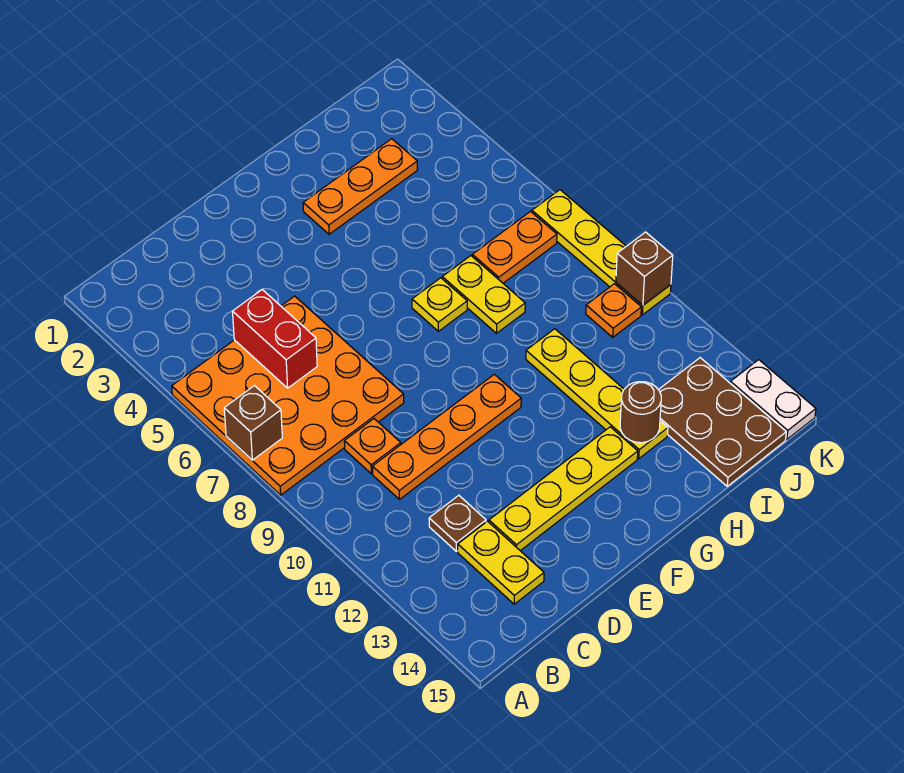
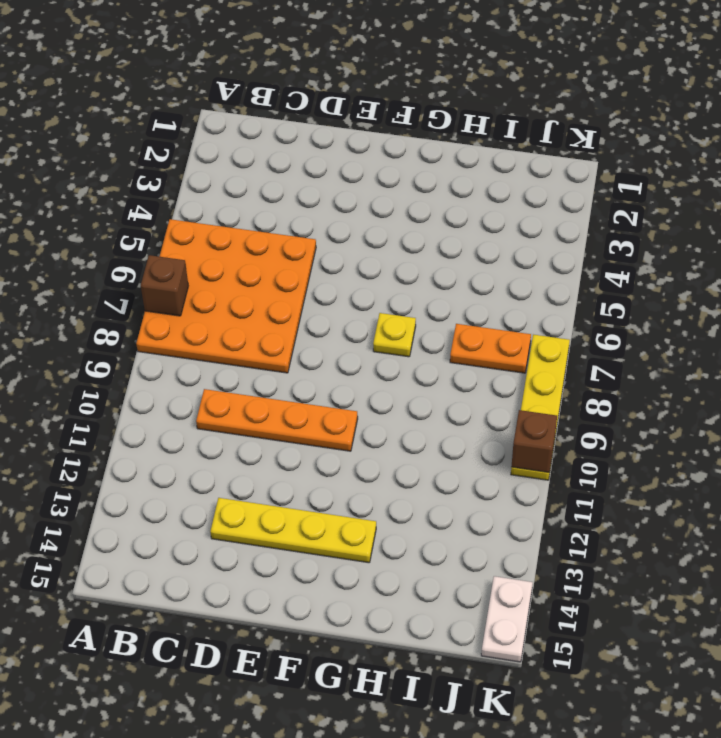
none -> orange plate C9 level 1
none -> brown plate C12 level 1
none -> yellow plate C13:C14 level 1

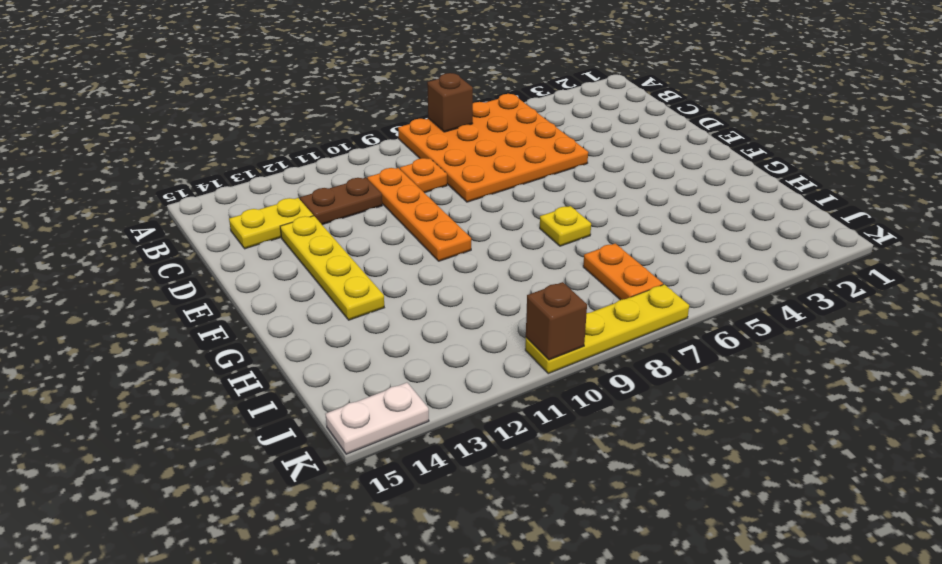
brown plate C11:C12 level 1 -> brown plate C12 level 1
none -> orange plate G3:I3 level 1
none -> yellow plate H7:H8 level 1
none -> yellow plate H10:H13 level 1

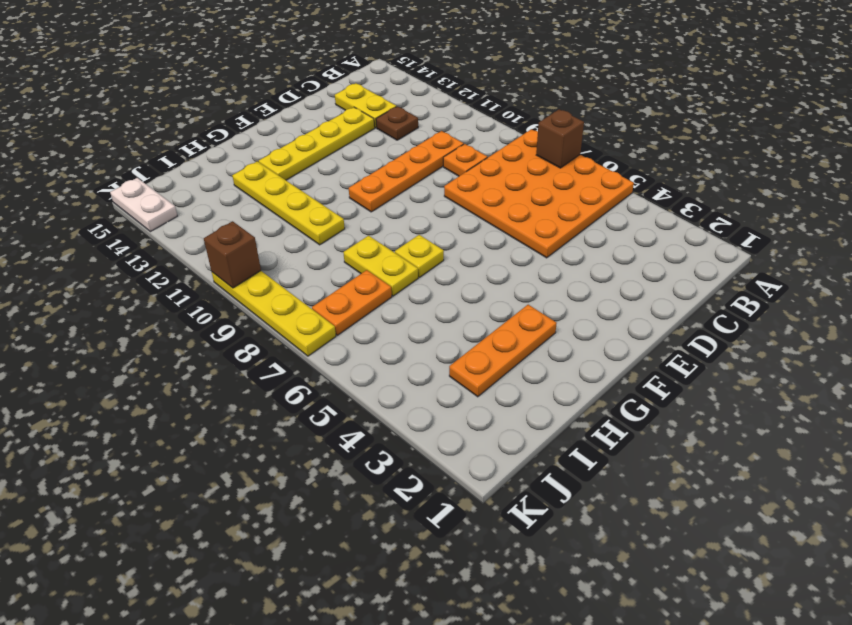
none -> brown plate I13:J15 level 1
none -> orange plate J10 level 1
none -> red brick C5:C6 level 2

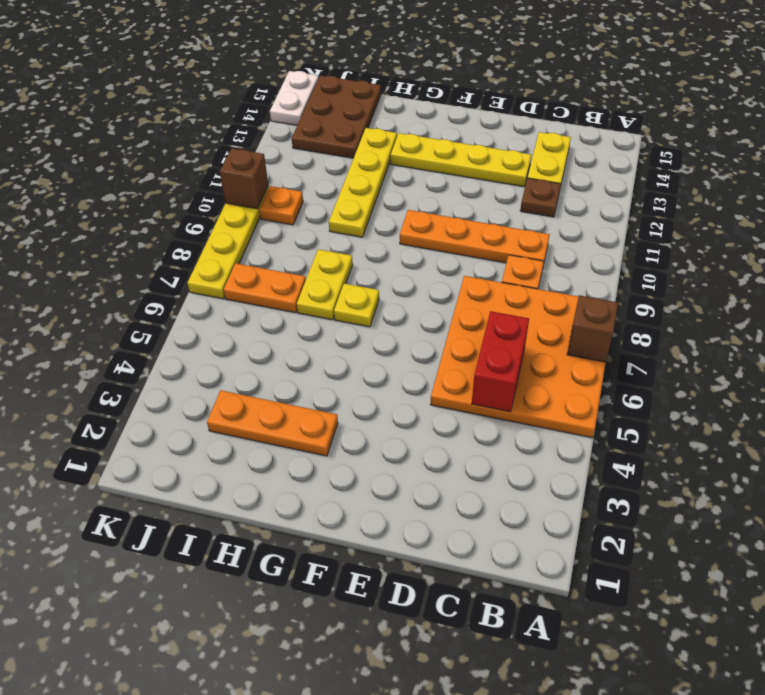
none -> brown round brick H13 level 2

